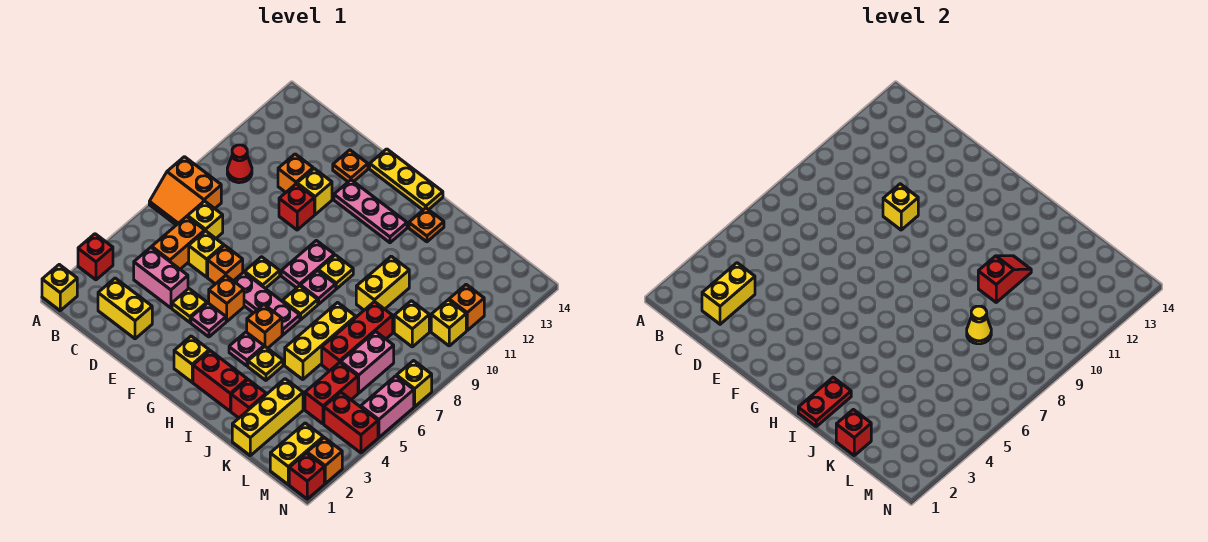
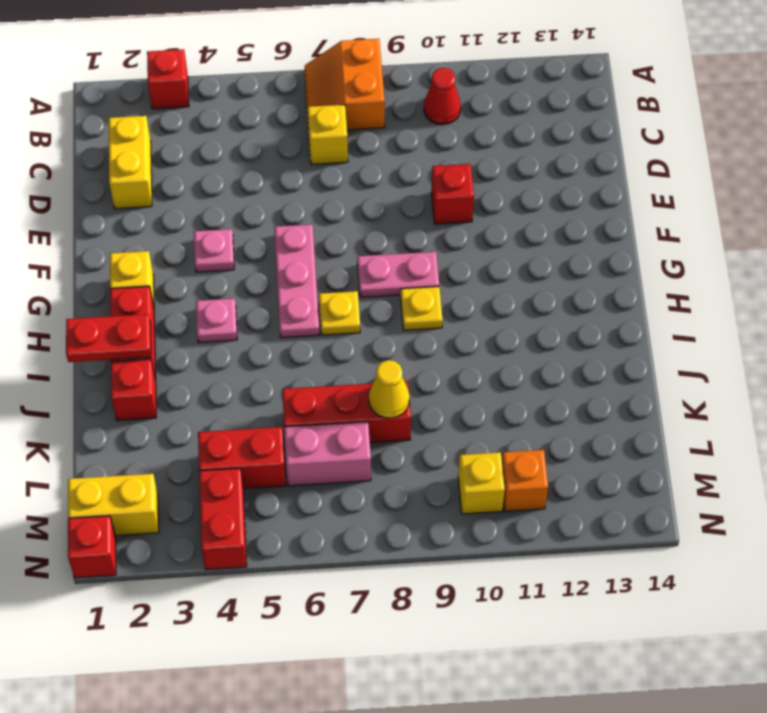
none -> yellow brick A1 level 1
none -> pink brick C4:D4 level 1
none -> orange brick C5:C6 level 1
none -> yellow brick D6 level 1

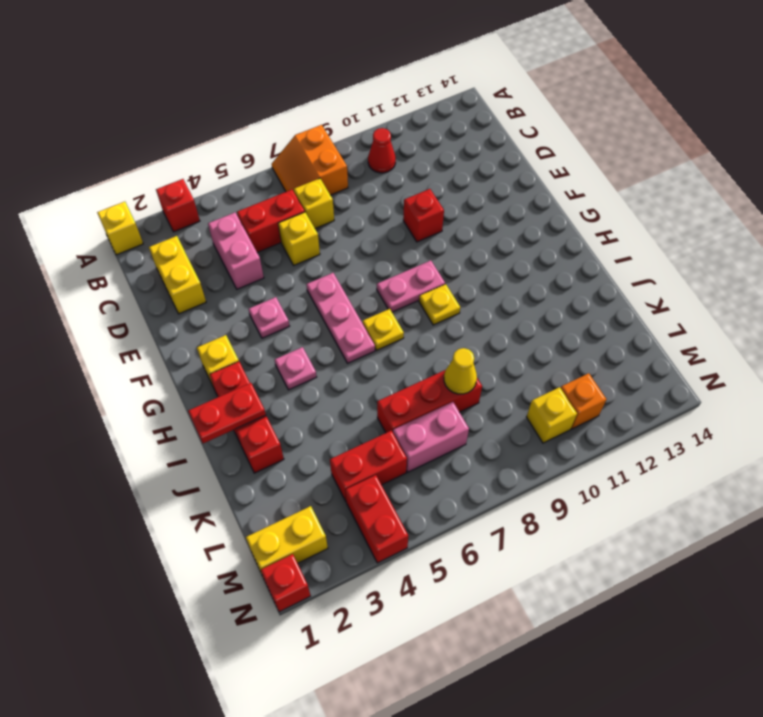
red brick C5:C6 level 1 -> orange brick C5:C6 level 1
none -> orange brick D11 level 1
none -> yellow plate E4 level 1
none -> orange brick E6 level 1
none -> yellow brick E11 level 1

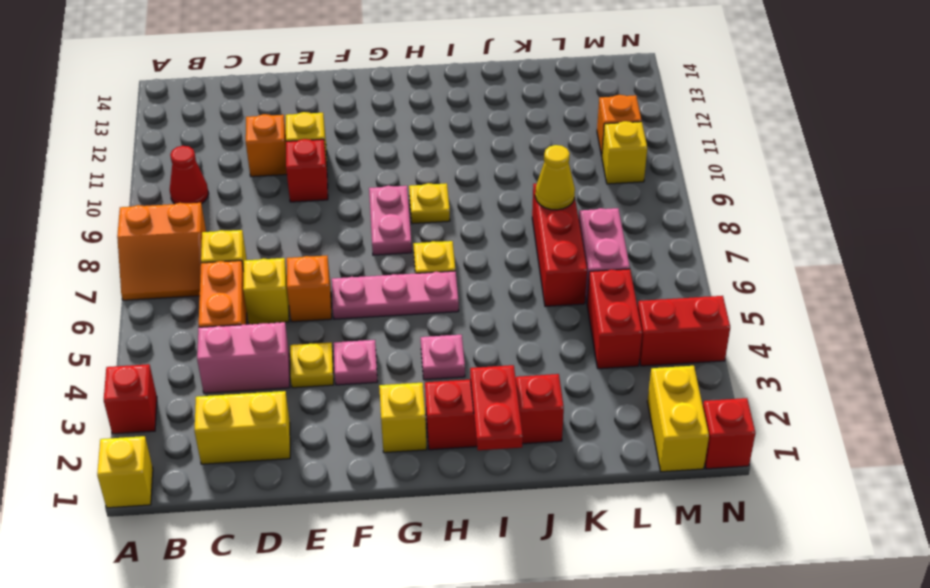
none -> orange plate E13 level 1
none -> orange brick F5 level 1
none -> yellow plate F7 level 1
none -> pink plate F12:H12 level 1

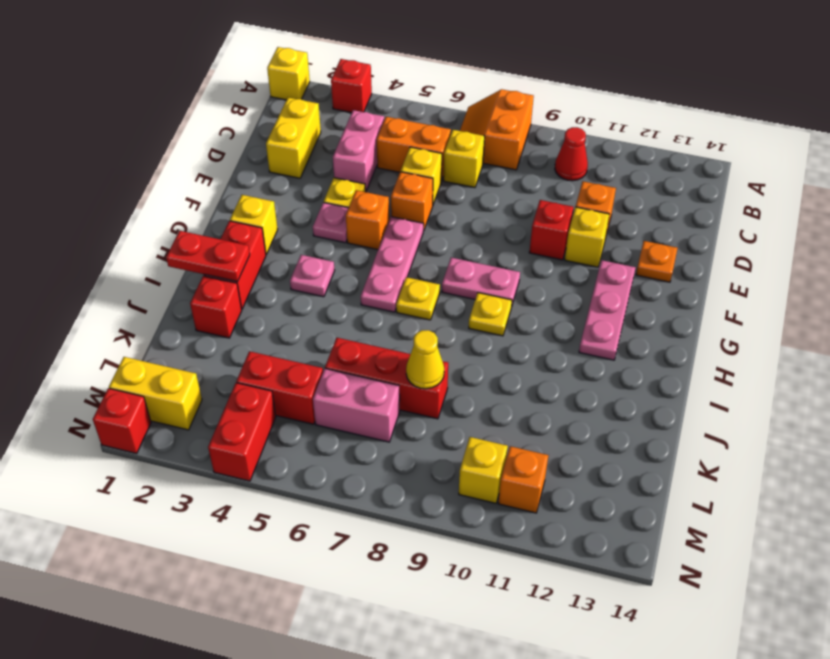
none -> yellow plate F7 level 1
none -> yellow plate F14:H14 level 1
none -> orange brick H5 level 1
none -> pink plate H8 level 1

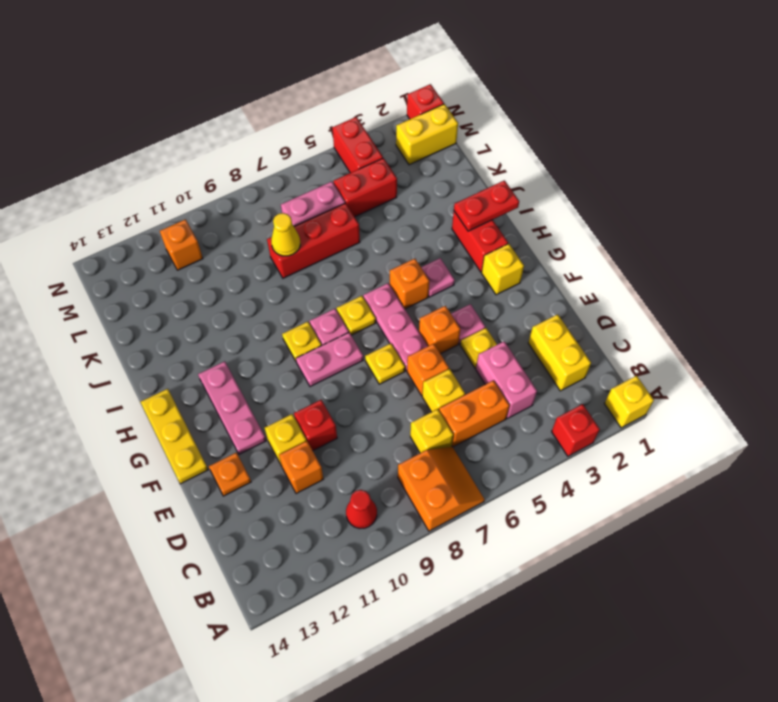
none -> yellow plate I4 level 1
none -> orange plate I13 level 1
none -> red brick J2 level 1
none -> yellow brick J5:J7 level 1

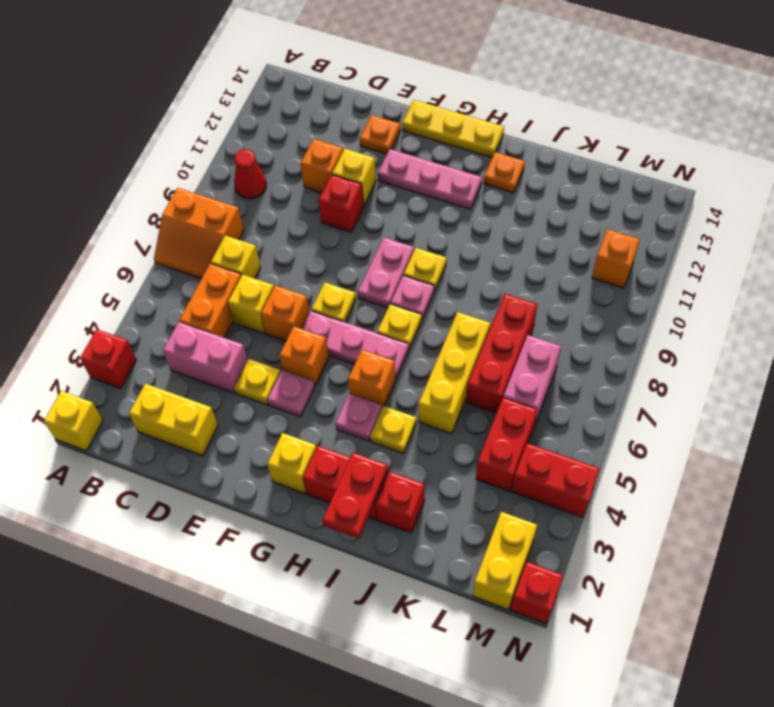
none -> yellow brick J9:J10 level 1
none -> yellow brick K1:K3 level 1
none -> yellow brick L9 level 1
none -> yellow brick M10 level 1

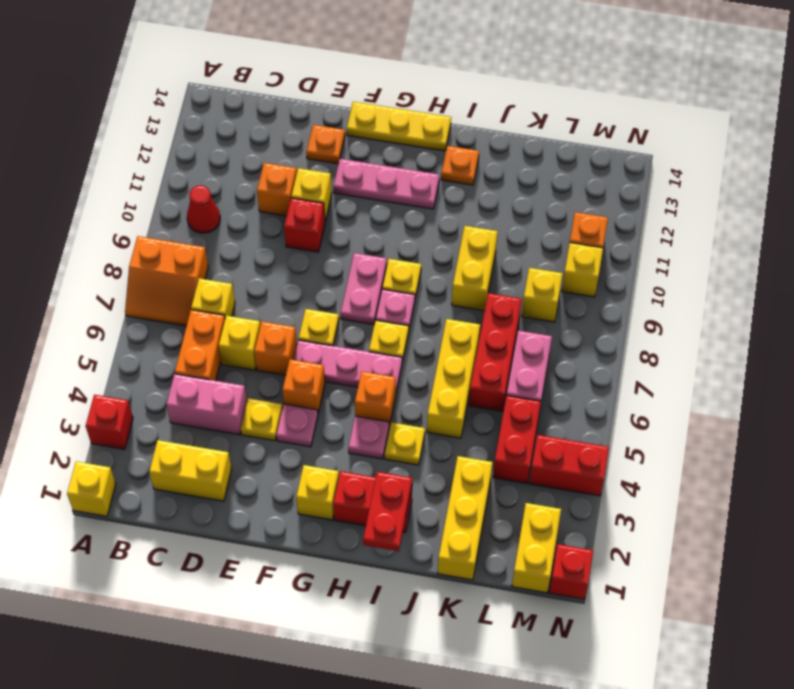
none -> red brick J2 level 1
none -> orange brick N2 level 1
none -> pink brick N5:N6 level 1
none -> yellow brick N7 level 1

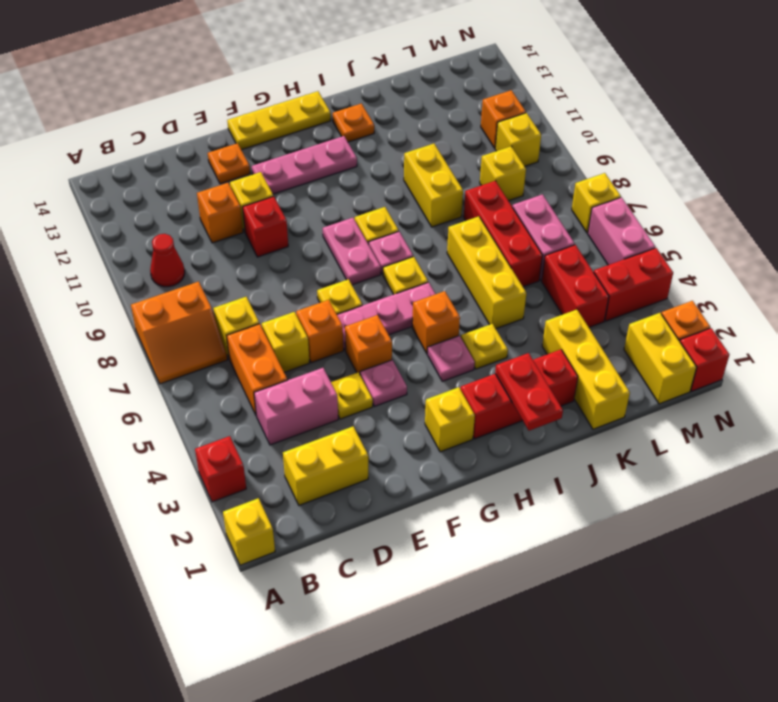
none -> yellow brick C2:C3 level 2
none -> yellow brick E10 level 2
none -> red slope J10:J11 level 2 top 10
none -> red brick K1 level 2

